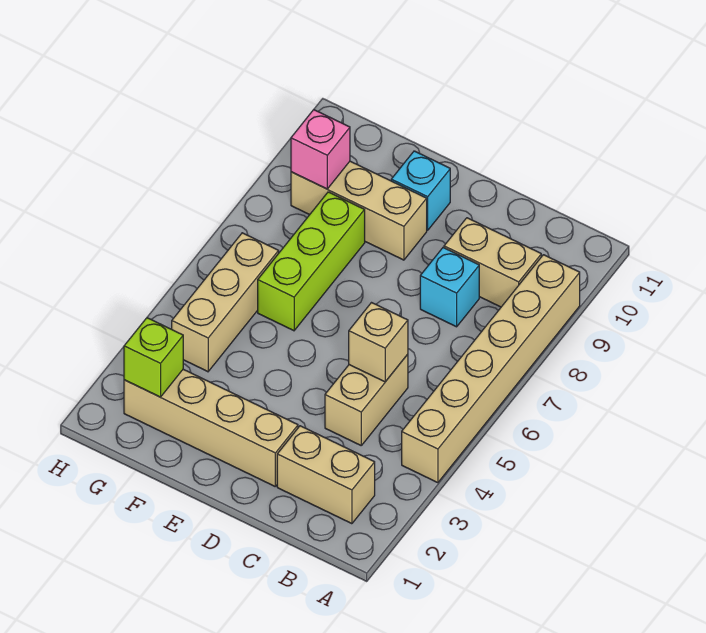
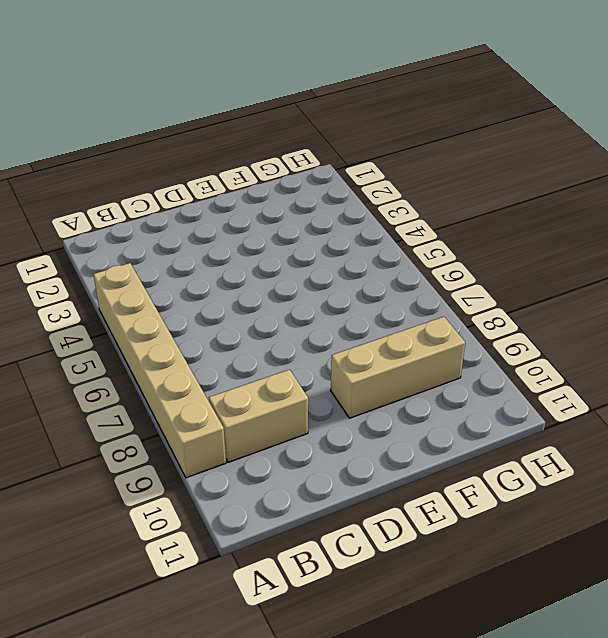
none -> tan brick B2:C2 level 1
none -> tan brick C4:C5 level 1
none -> cyan brick C8 level 1

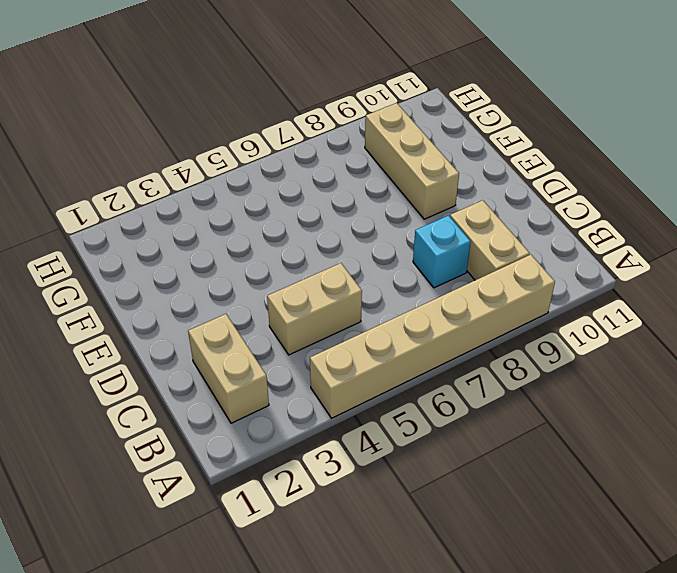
none -> tan brick D2:G2 level 1
none -> cyan brick E10 level 1
none -> lime brick F6:F8 level 1

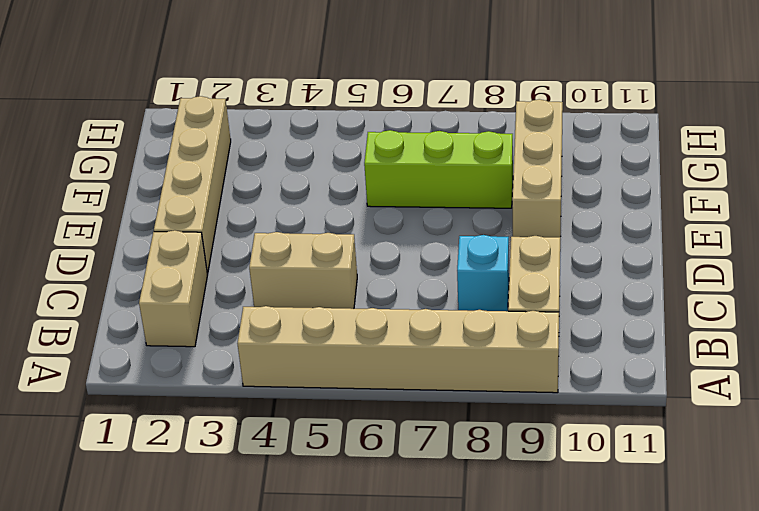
none -> cyan brick E10 level 1
none -> tan brick G4:G6 level 1
none -> tan brick C5 level 2

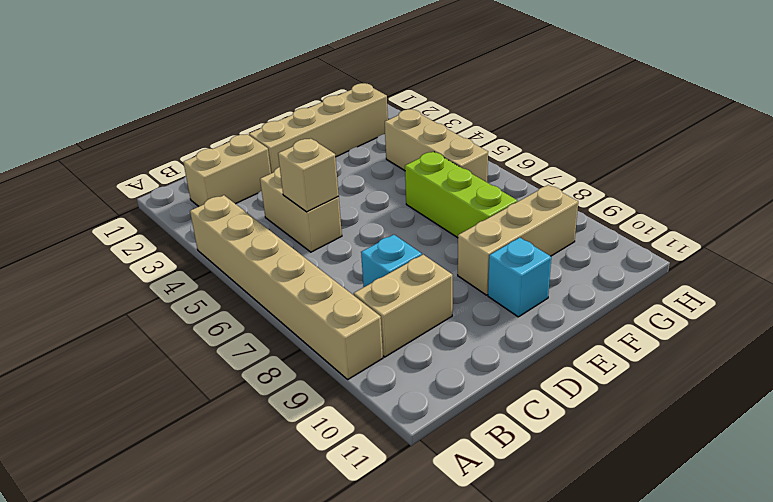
none -> lime brick G2 level 2
none -> pink brick G9 level 2

